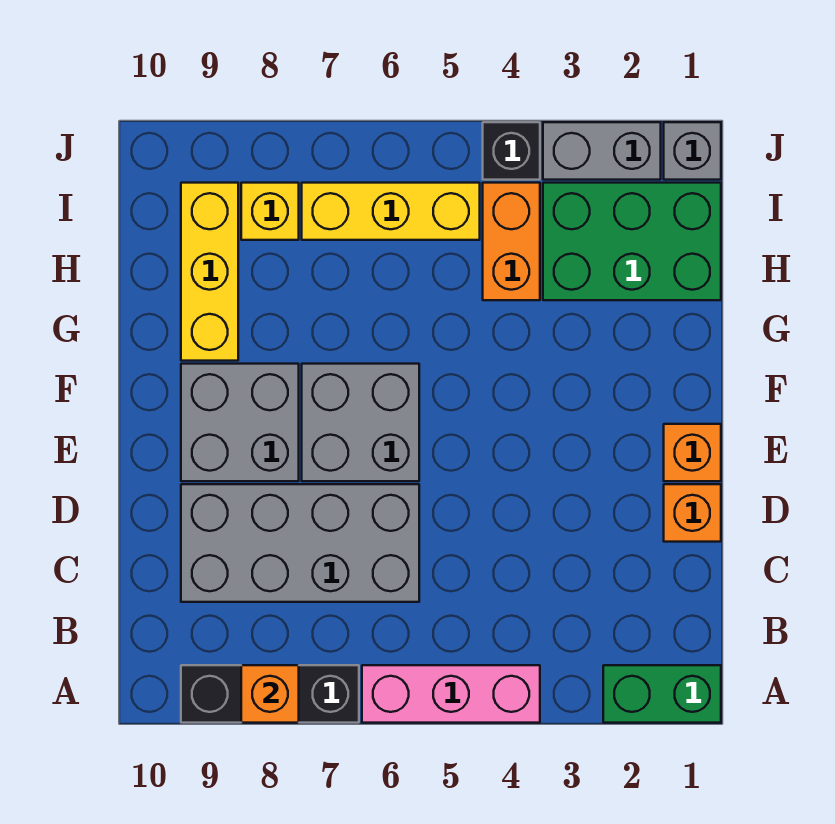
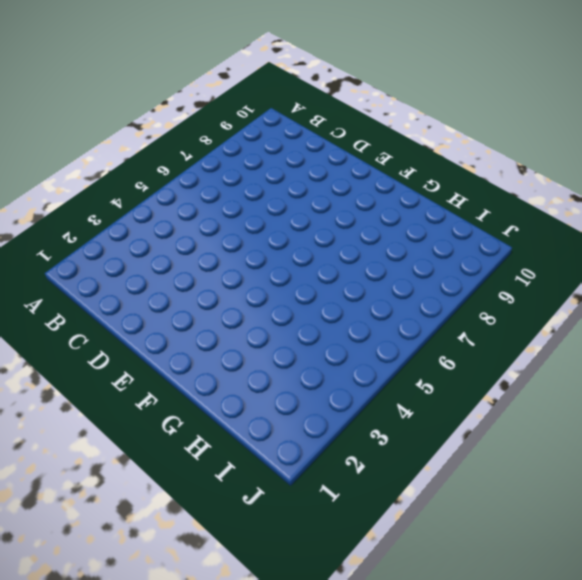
none -> green brick A1:A2 level 1
none -> pink brick A4:A6 level 1
none -> black brick A7:A9 level 1

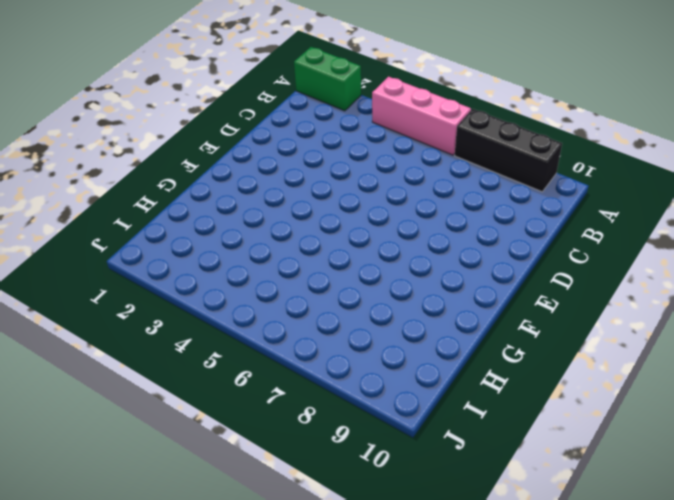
none -> grey brick C6:D9 level 1
none -> orange brick D1 level 1
none -> orange brick E1 level 1

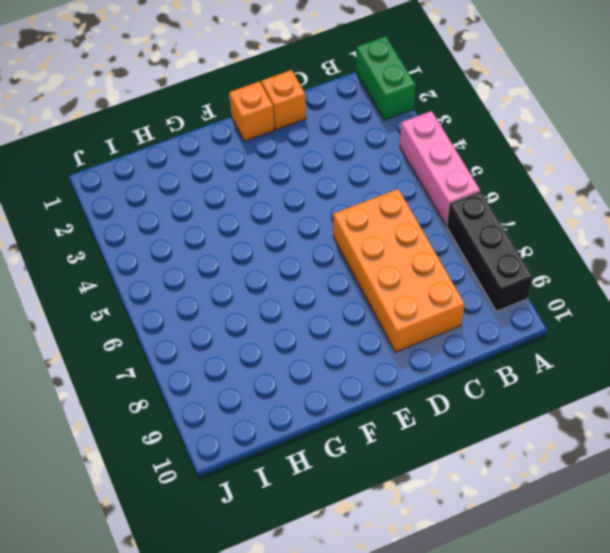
orange brick C6:D9 level 1 -> grey brick C6:D9 level 1
none -> grey brick E6:F7 level 1
none -> grey brick E8:F9 level 1
none -> yellow brick G9:I9 level 1

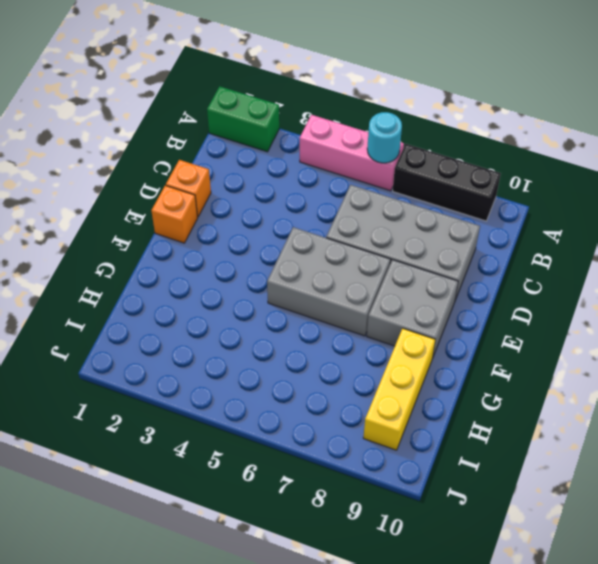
cyan round brick A6 level 2 -> none
grey brick E5:F7 level 1 -> grey brick E6:F7 level 1
none -> green brick H1:I3 level 1
none -> orange brick H4:I4 level 1
none -> yellow brick I5:I7 level 1

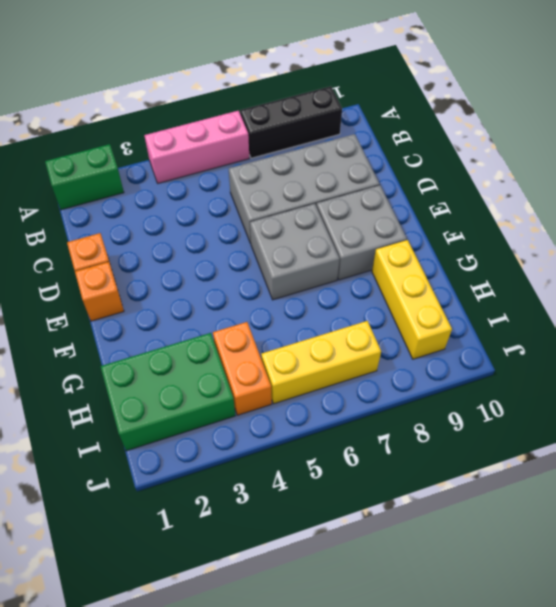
none -> yellow brick I8 level 1
none -> grey brick J1 level 1
none -> grey brick J2:J3 level 1

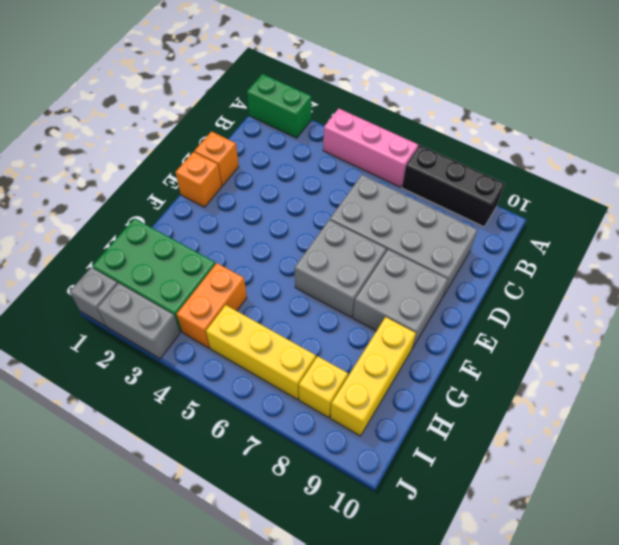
none -> black brick J4 level 1
none -> orange brick A8 level 2

